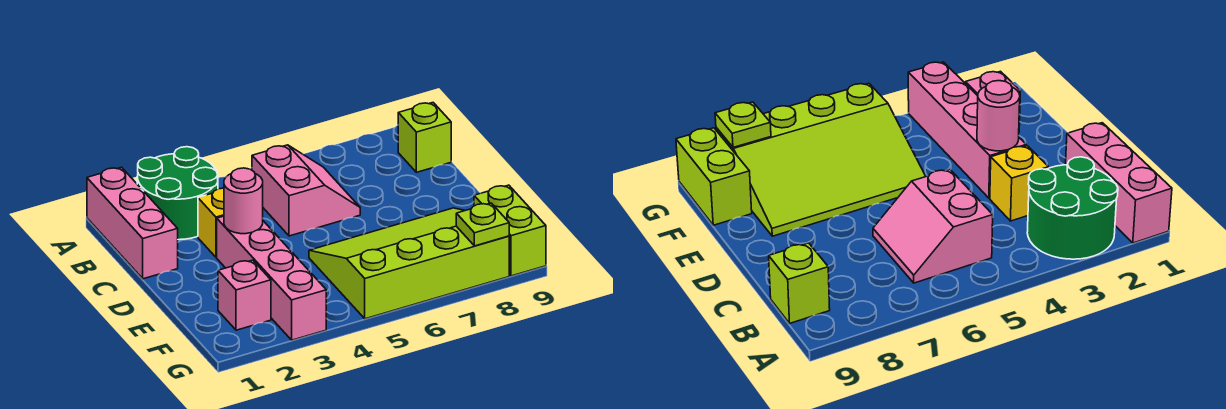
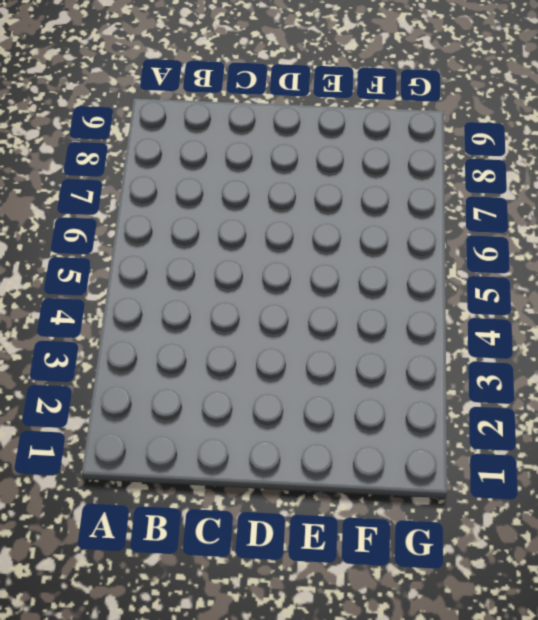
none -> pink brick A1:C1 level 1
none -> green round brick A2:B3 level 1

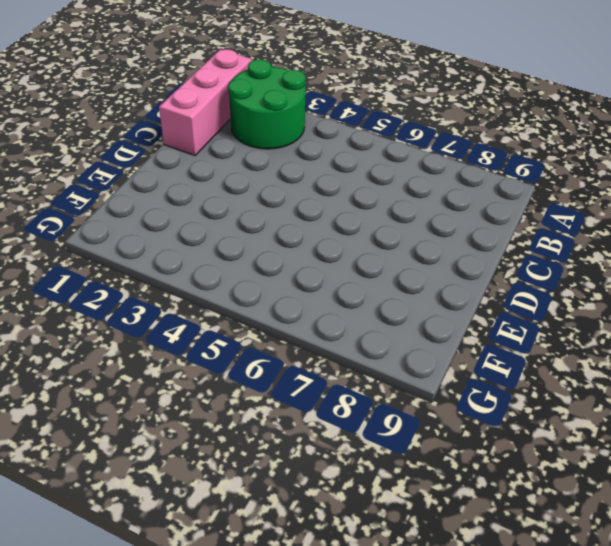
none -> pink slope B5:C6 level 1 top 5
none -> lime brick B9 level 1

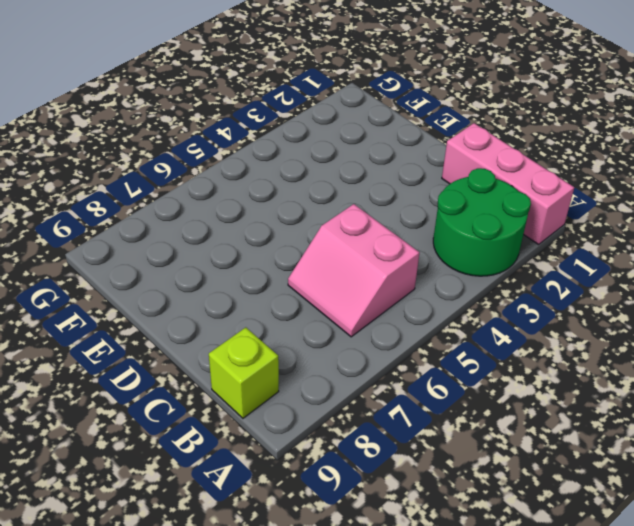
none -> yellow brick C3 level 1
none -> pink brick D3:G3 level 1

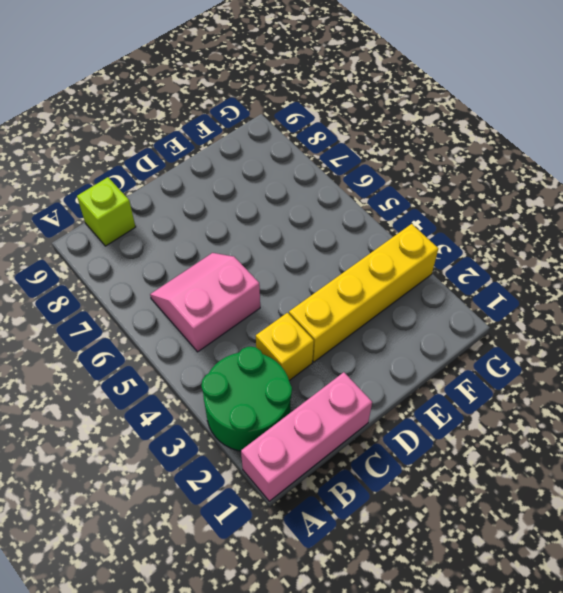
yellow brick D3:G3 level 1 -> pink brick D3:G3 level 1
none -> lime slope E5:G8 level 1 top G
none -> pink brick F2 level 1

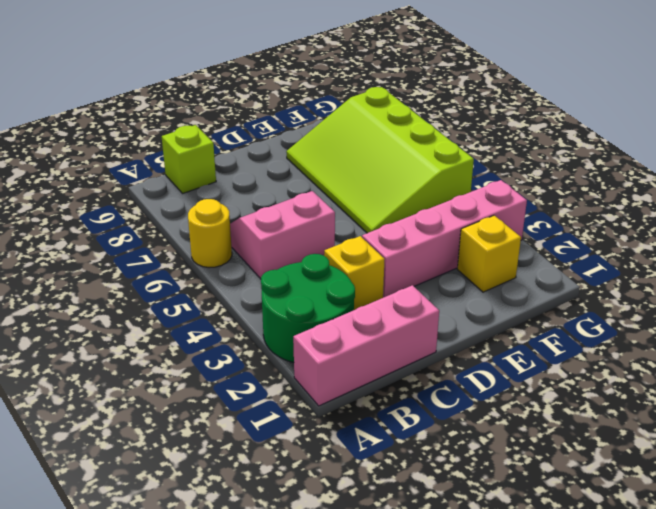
yellow round brick A6 level 1 -> none
yellow brick F2 level 1 -> pink brick F2 level 1
none -> lime brick F9:G9 level 1
none -> pink round brick D3 level 2

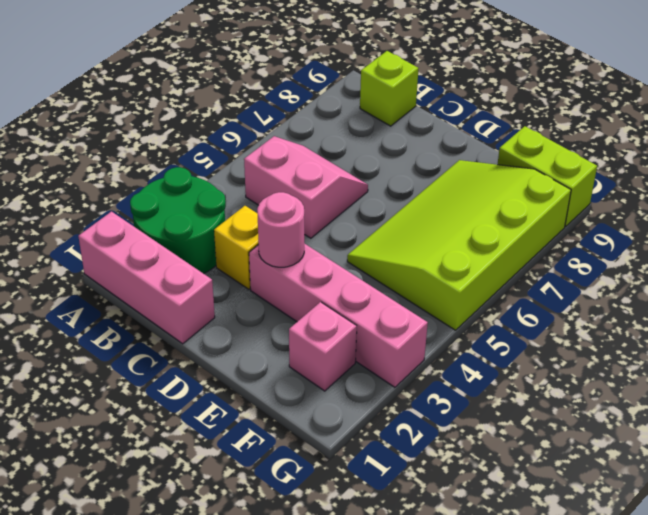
none -> lime plate G8 level 2

